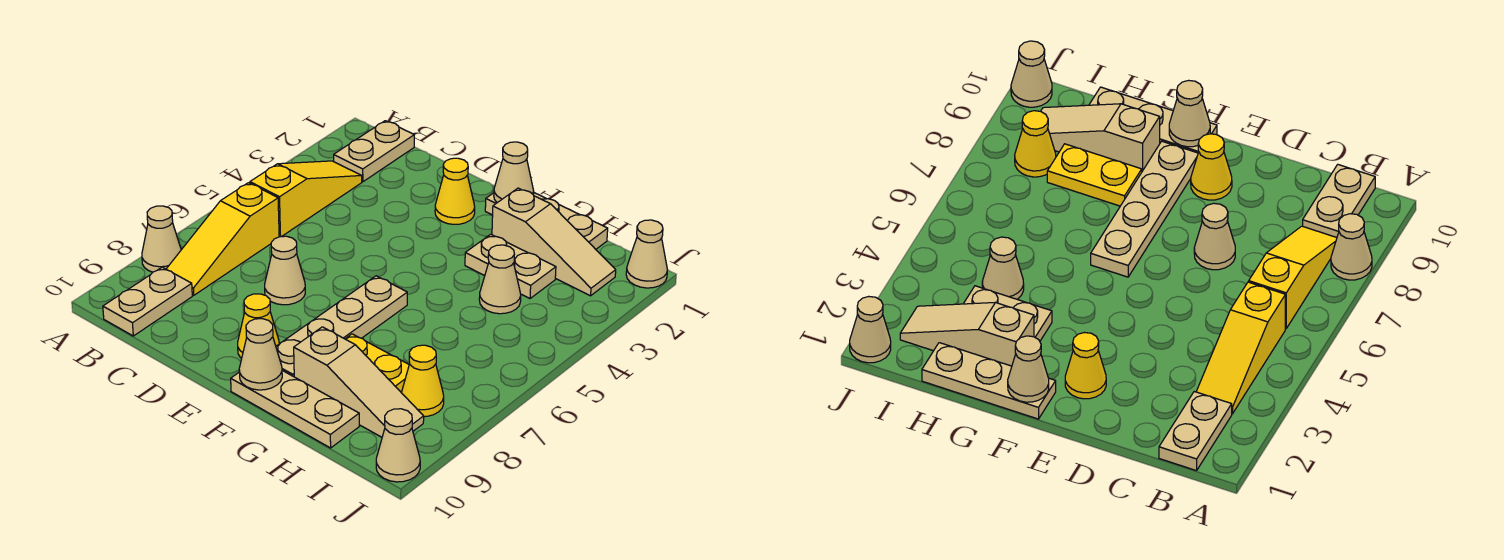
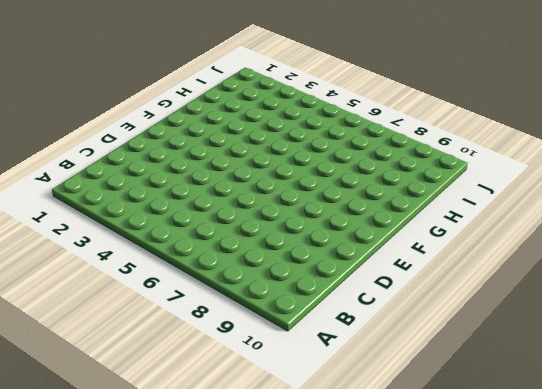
none -> tan cone A8 level 1
none -> tan plate B1:B2 level 1
none -> yellow slope B3:B5 level 1 top 5

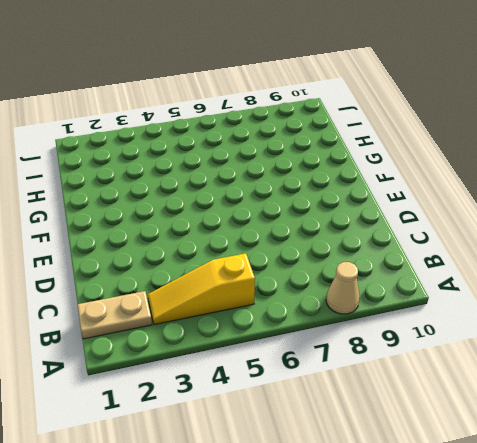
none -> yellow slope B6:B8 level 1 top 6
none -> tan plate B9:B10 level 1
none -> tan cone D7 level 1

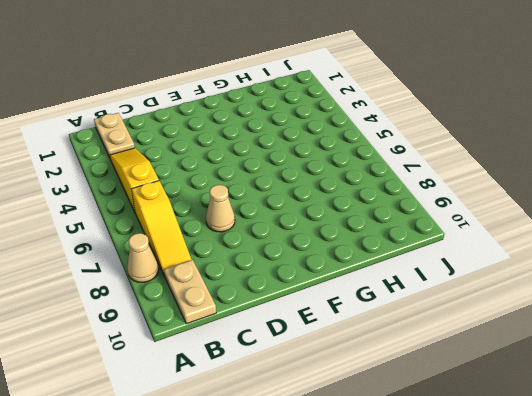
none -> yellow cone E2 level 1
none -> yellow cone E9 level 1
none -> tan plate F1:H1 level 1

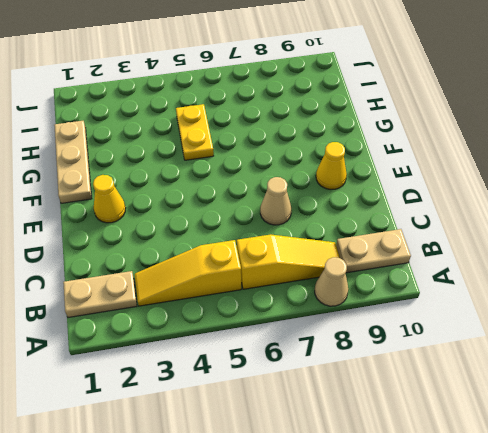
yellow plate G5:H5 level 1 -> yellow plate G8:H8 level 1
none -> tan plate F6:F9 level 1
none -> tan plate F10:H10 level 1
none -> tan slope G2:I2 level 1 top G

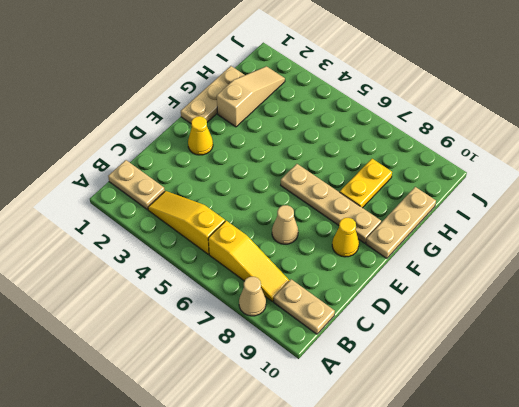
none -> tan plate G3:H3 level 1
none -> tan slope G9:I9 level 1 top G
none -> tan cone H4 level 1

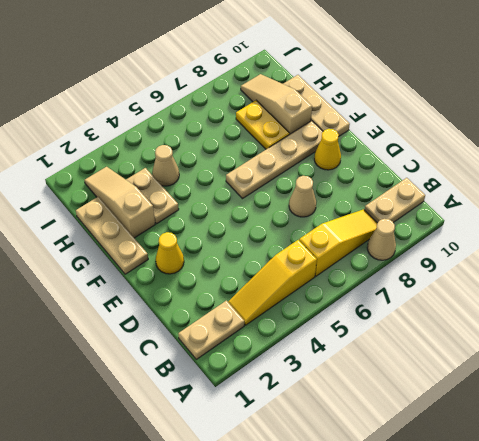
none -> yellow cone I8 level 1
none -> tan cone J1 level 1
none -> tan cone J10 level 1

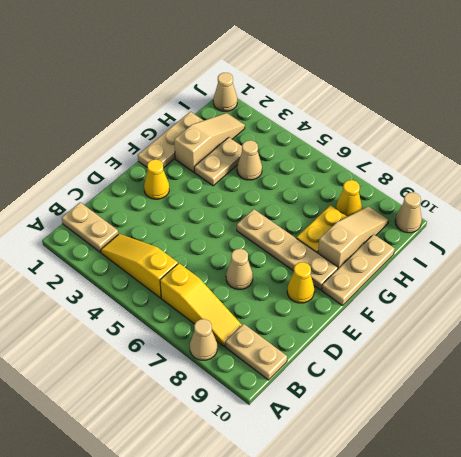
none -> tan cone F1 level 2
none -> tan cone F10 level 2

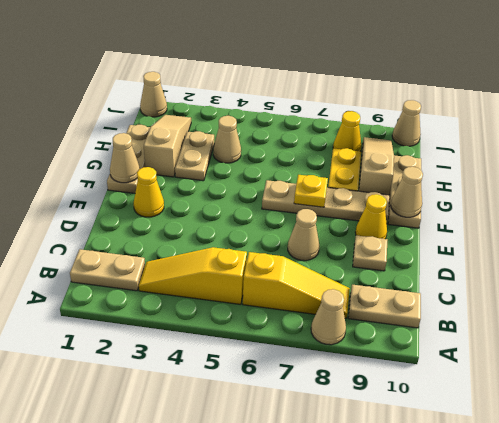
tan plate D9 level 1 -> none
yellow plate F7 level 2 -> none

